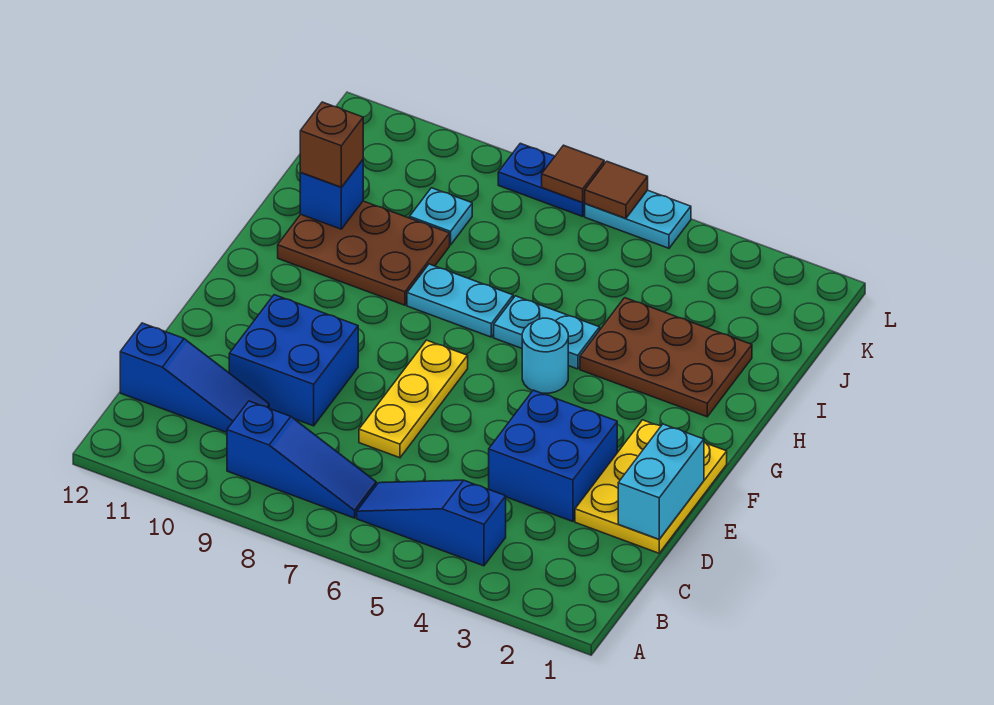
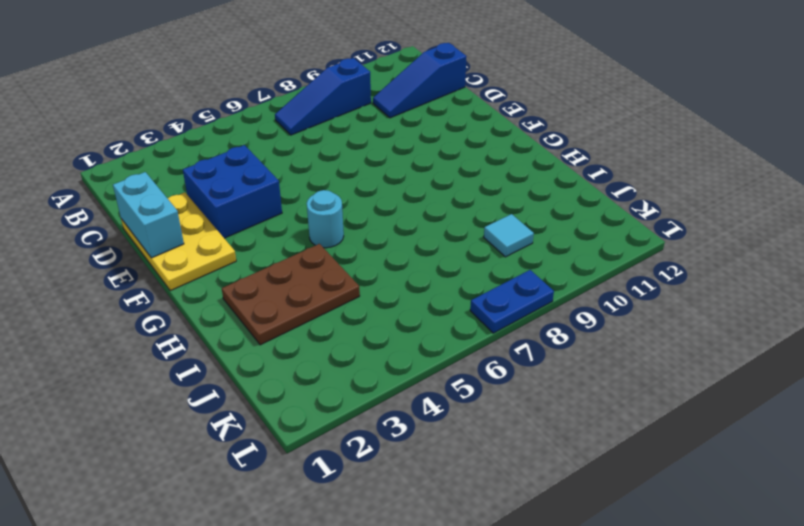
cyan tile J9 level 1 -> cyan plate J9 level 1
none -> blue slope B4:B6 level 1 top 4
none -> yellow plate D7:F7 level 1
none -> blue brick D9:E10 level 1

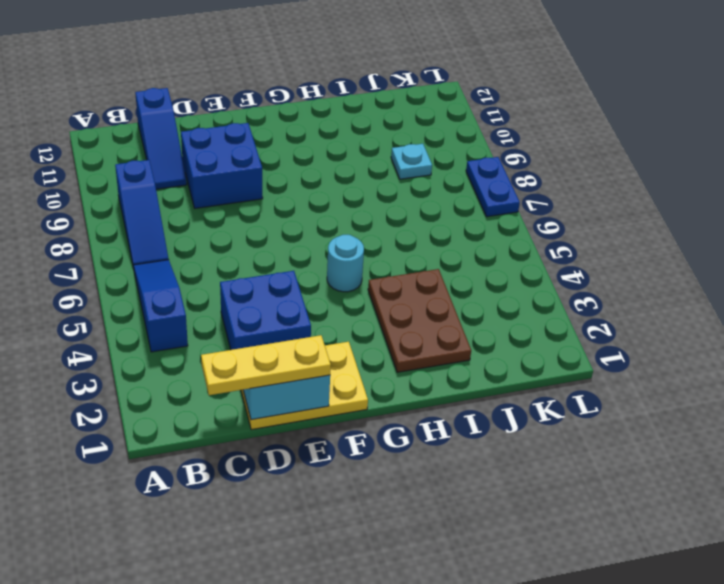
yellow plate C1:E1 level 3 -> yellow plate D7:F7 level 1
none -> cyan plate H5:H6 level 1
none -> cyan plate H7:H8 level 1
none -> brown plate H9:I11 level 1

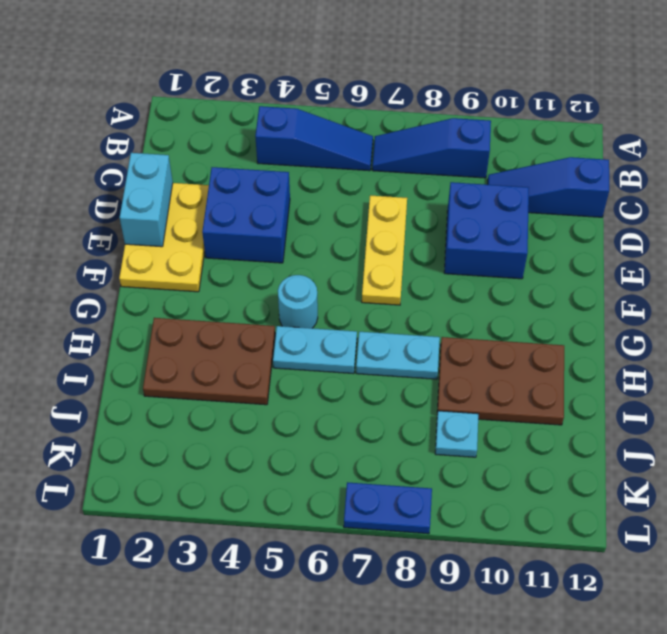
none -> cyan plate L5:L6 level 1
none -> blue brick I11 level 2
none -> brown tile L6 level 2

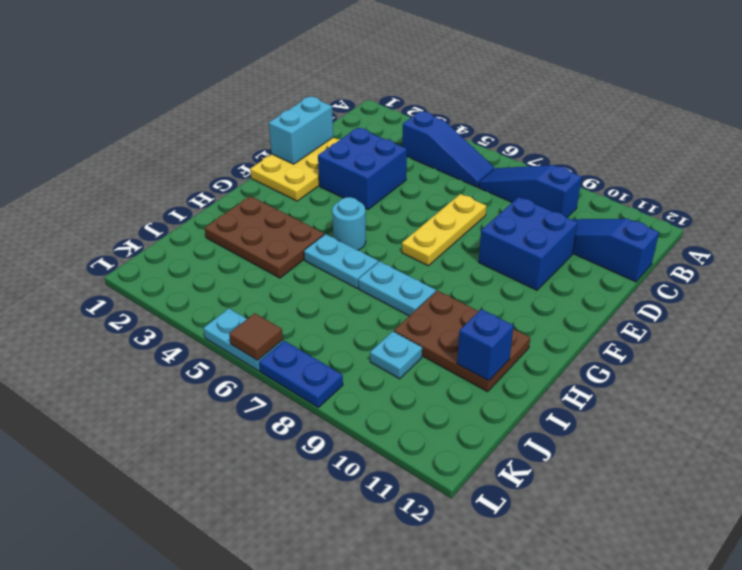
none -> brown tile L7 level 2
none -> brown brick I11 level 3

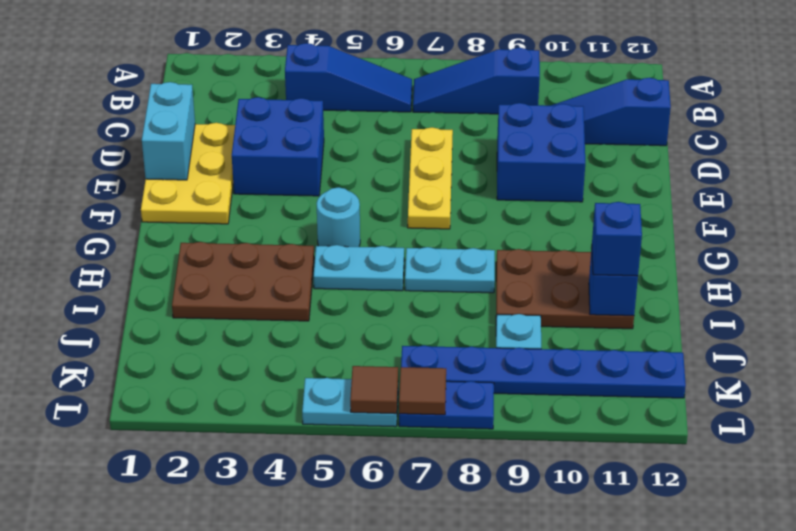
blue brick I11 level 3 -> brown brick I11 level 3
blue plate K7:K12 level 1 -> none

